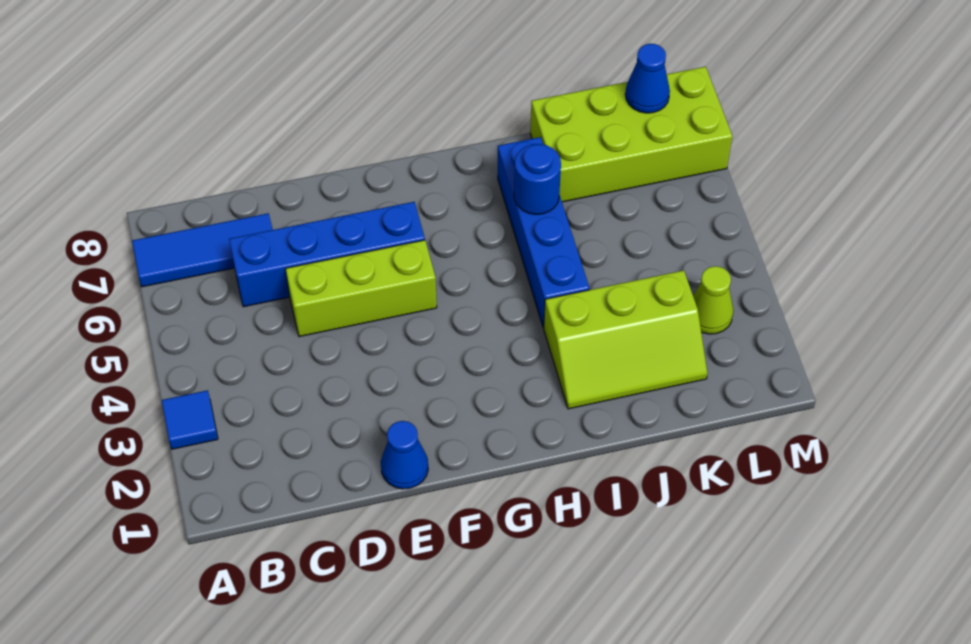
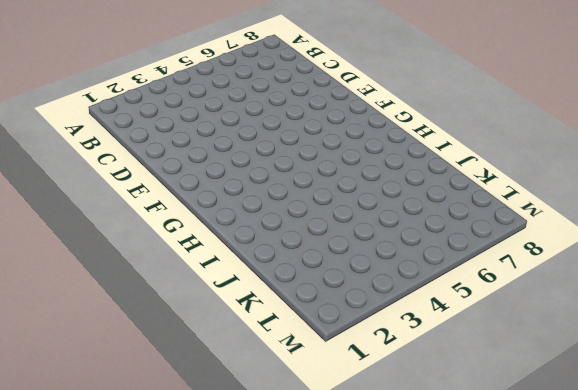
none -> blue tile A3 level 1
none -> blue tile A7:C7 level 1

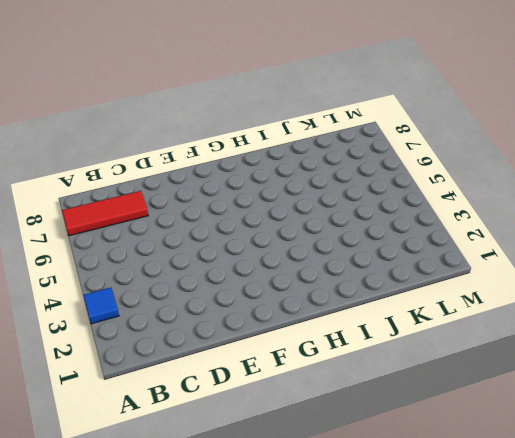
red tile A7:C7 level 1 -> blue tile A7:C7 level 1
none -> blue brick C6:F6 level 1
none -> lime brick D5:F5 level 1

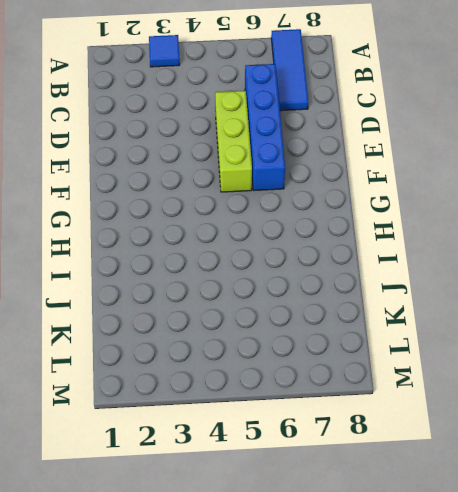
none -> blue cone E1 level 1
none -> lime slope I2:K3 level 1 top 3

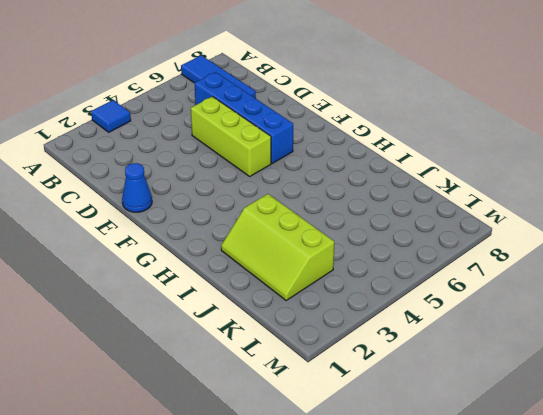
none -> blue brick I4:I7 level 1
none -> lime brick J7:M8 level 1

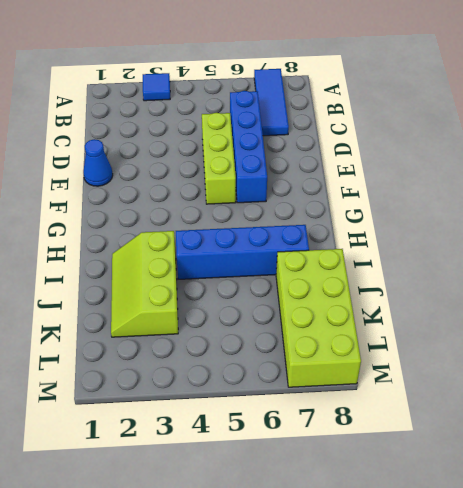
none -> lime cone L3 level 1
none -> blue round brick I6 level 2

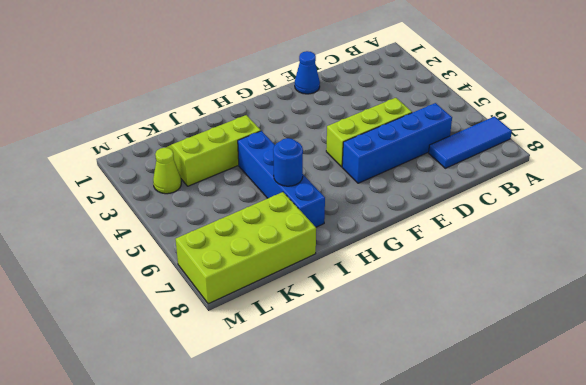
none -> blue tile A3 level 1
none -> blue cone L8 level 2

